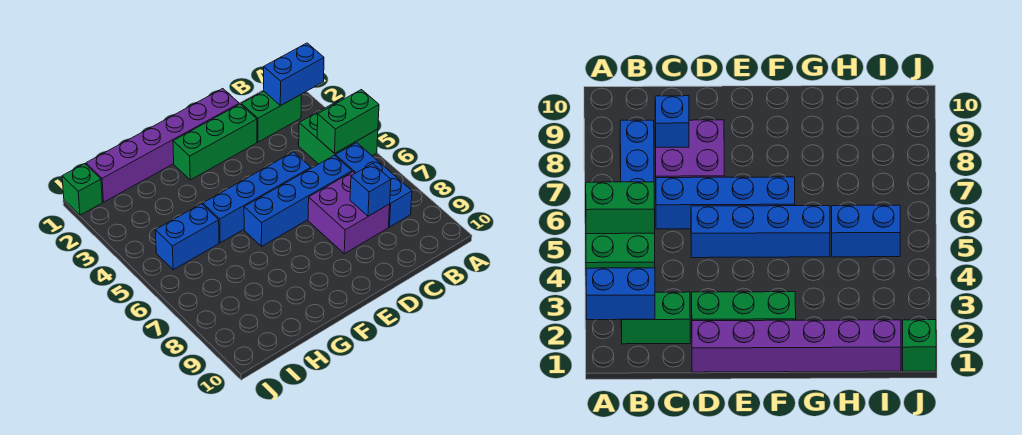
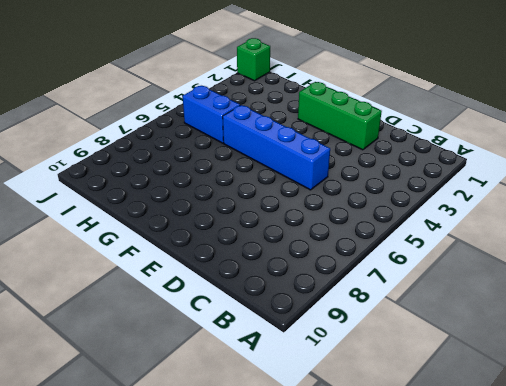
none -> green brick A4:B5 level 1
none -> green brick B2:C2 level 1
none -> blue brick B6:B8 level 1

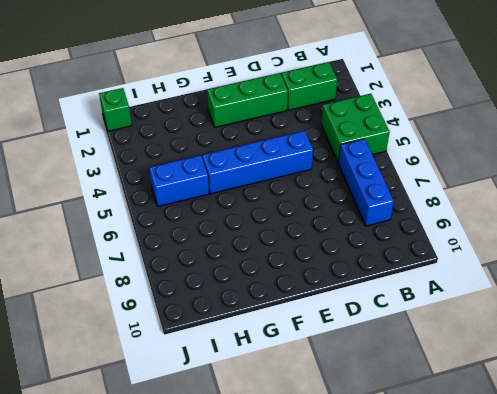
none -> blue brick C6:F6 level 1
none -> purple brick C7:D8 level 1
none -> purple brick D1:I1 level 1

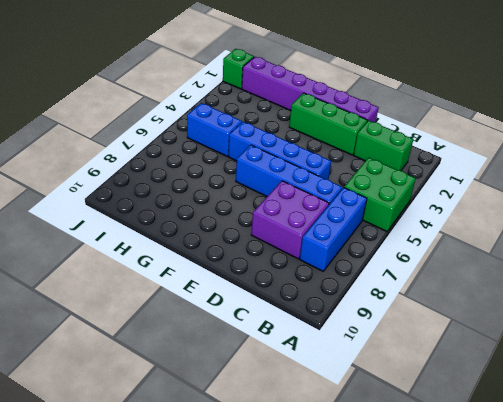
none -> blue brick A2:B2 level 2
none -> green brick A5:B5 level 2
none -> blue brick C8 level 2

